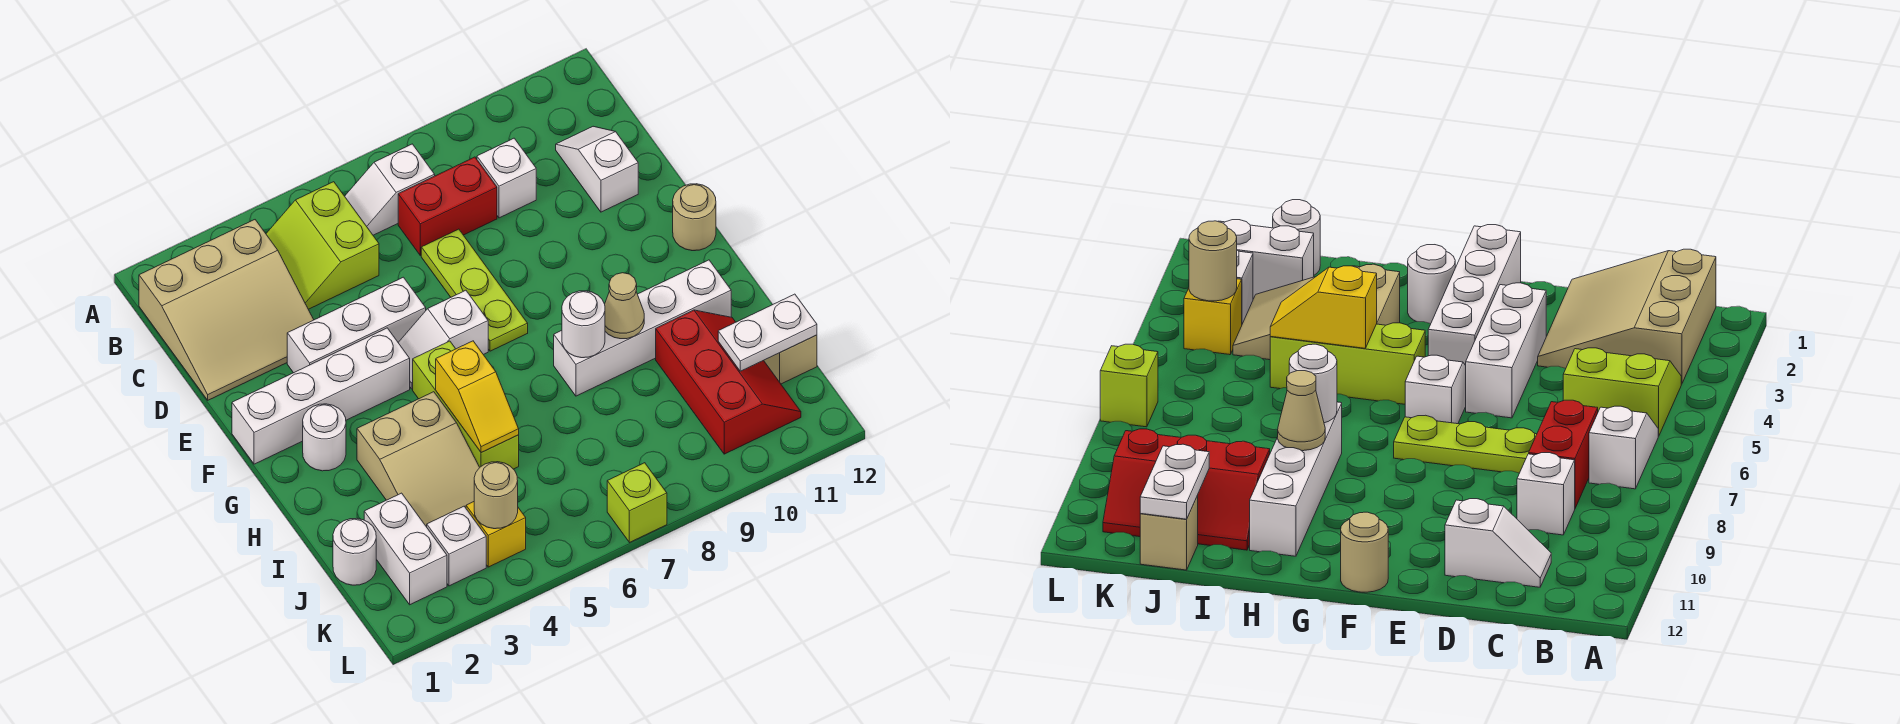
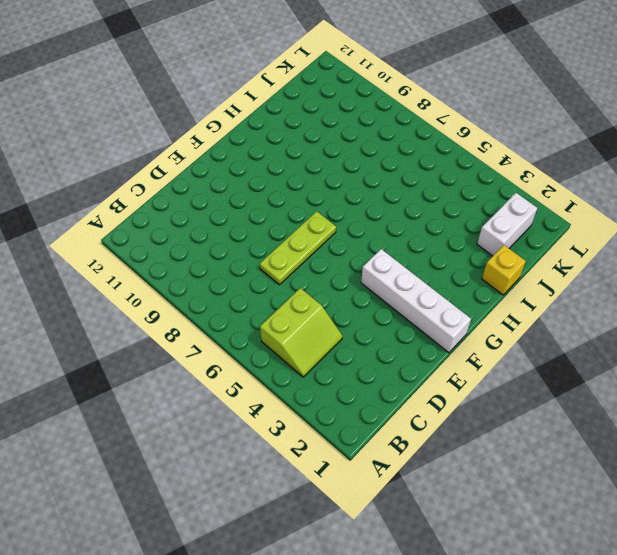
yellow brick I1 level 1 -> yellow brick K4 level 1
none -> tan slope B1:D3 level 1 top B
none -> white slope B6:B7 level 1 top 7
none -> red brick C7:C8 level 1

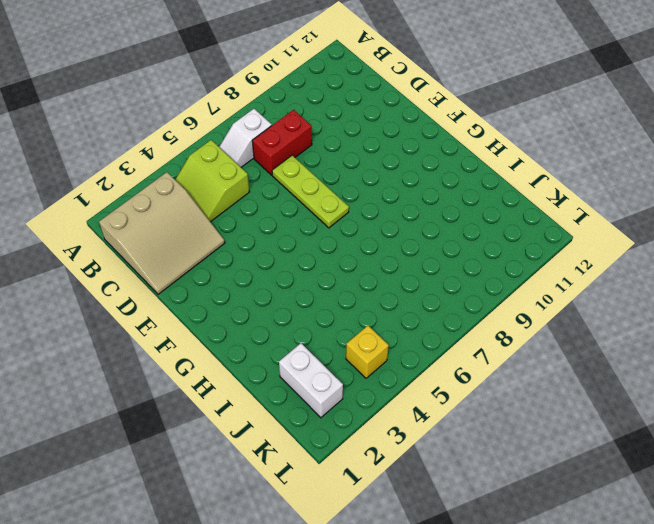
none -> white brick C9 level 1
none -> white slope C11:D11 level 1 top D
none -> white brick E3:E5 level 1

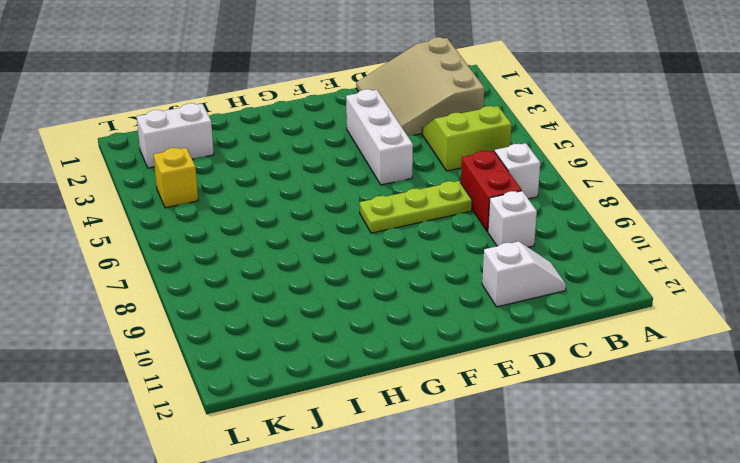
none -> white brick F1:F4 level 1
none -> white slope F5:F6 level 1 top 6
none -> tan round brick F12 level 1

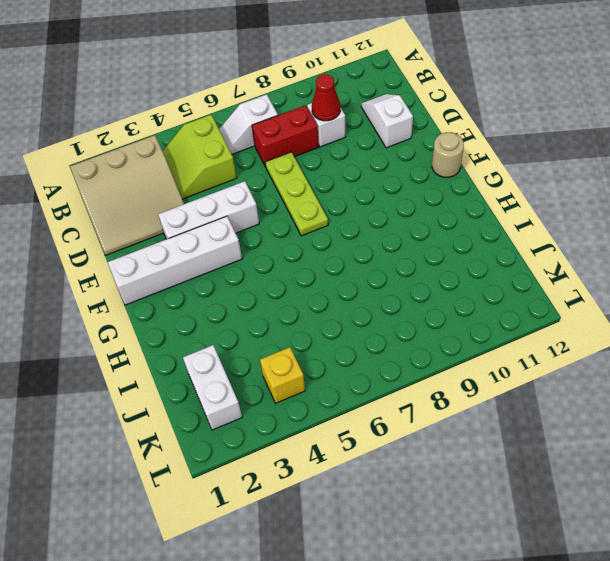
red cone C9 level 2 -> none
none -> white slope F5:F6 level 1 top 6
none -> white round brick G2 level 1
none -> lime brick G5:I5 level 1

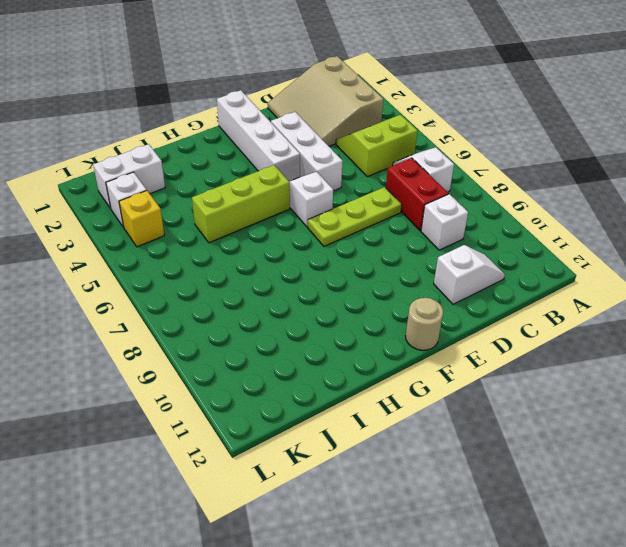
none -> white round brick G2 level 1
none -> tan slope H3:J4 level 1 top H
none -> white brick H8:H11 level 1

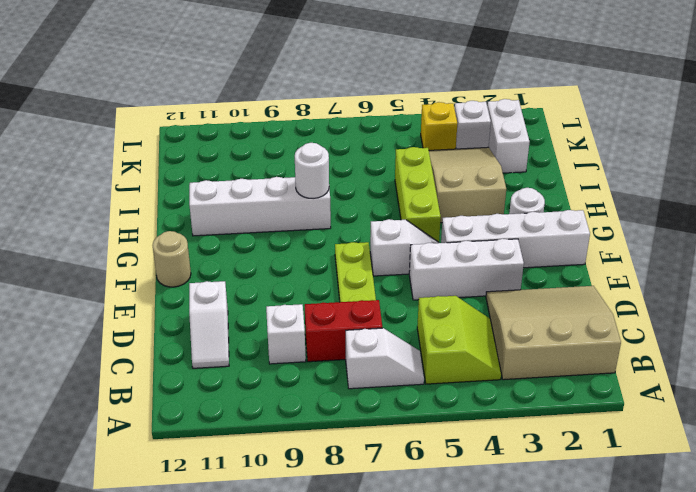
none -> red slope I10:K11 level 1 top 10
none -> white round brick J1 level 1
none -> tan brick J12 level 1

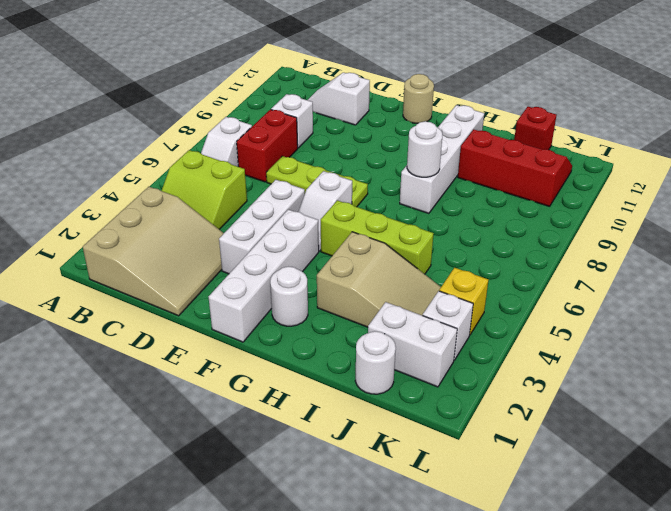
red brick J12 level 1 -> tan brick J12 level 1
none -> lime brick L7 level 1
none -> yellow slope H5:I5 level 2 top H
none -> tan cone H9 level 2

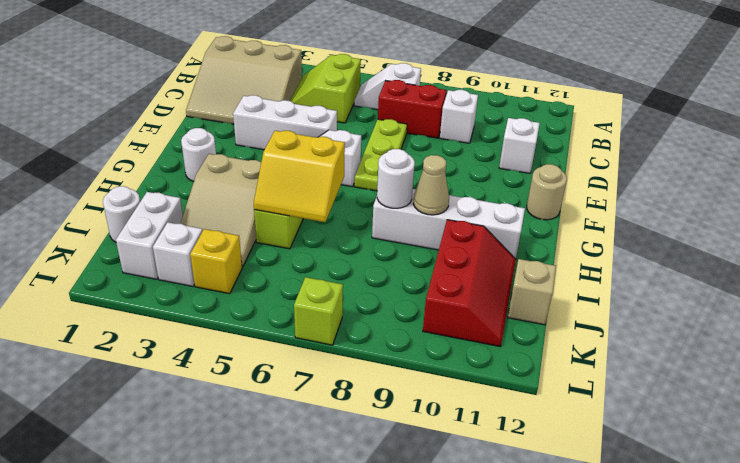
yellow slope H5:I6 level 2 top H -> yellow slope H5:I5 level 2 top H
none -> white brick F1:F4 level 1
none -> white plate J11:J12 level 2
none -> tan round brick K4 level 2

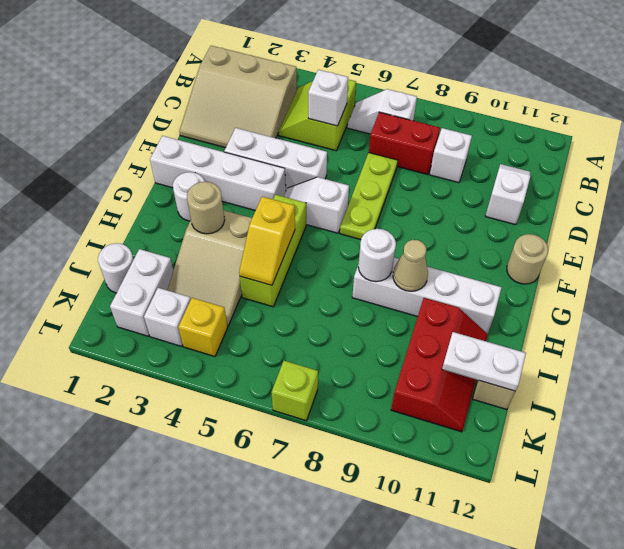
white brick C5 level 2 -> none
tan round brick H3 level 2 -> tan round brick K4 level 2

